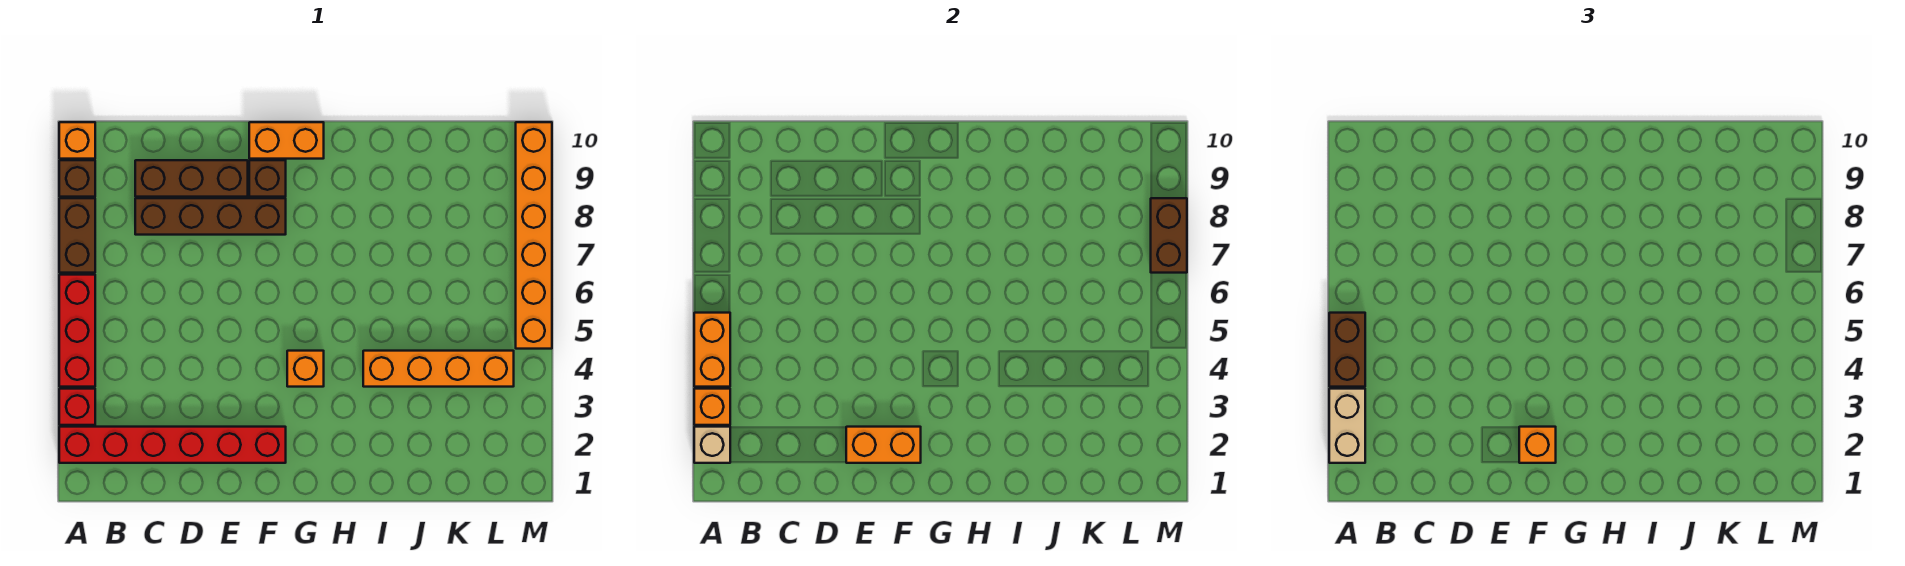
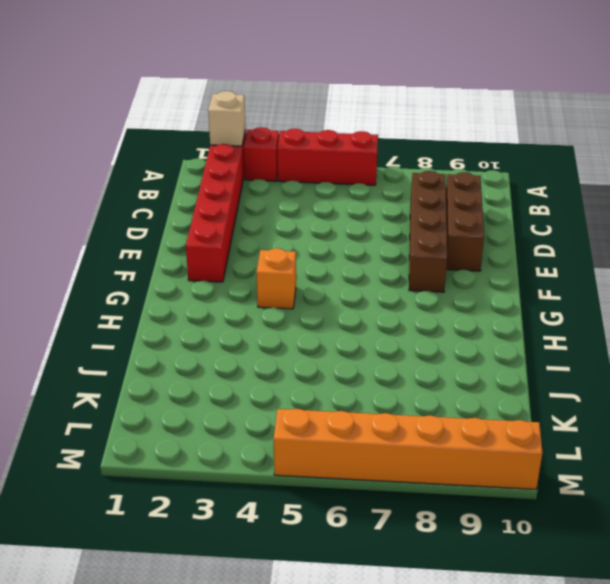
none -> brown brick A7:A8 level 1
none -> brown brick A9 level 1
none -> orange brick A10 level 1

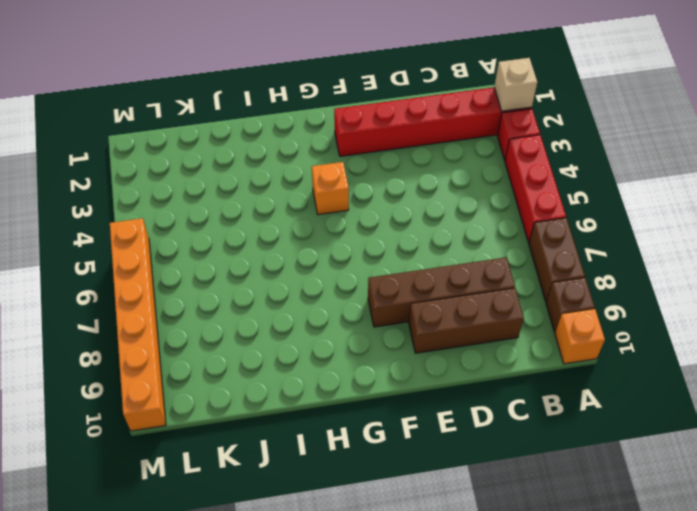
none -> brown brick F9 level 1
none -> orange brick F10:G10 level 1
none -> orange brick I4:L4 level 1

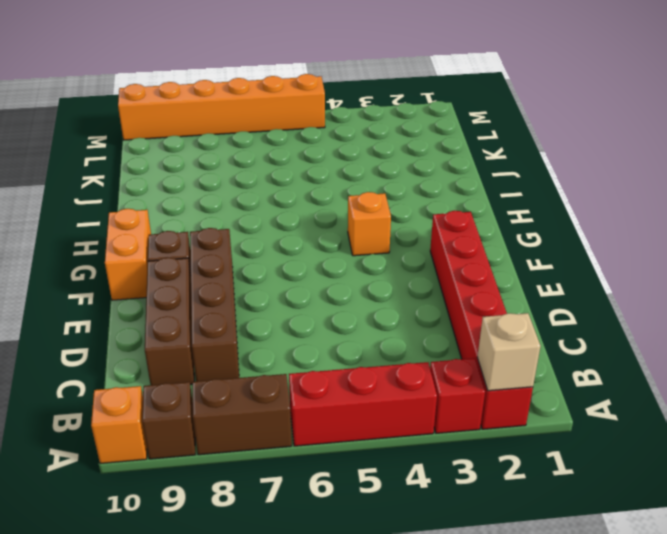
none -> orange brick I4:L4 level 1
none -> orange brick A3 level 2
none -> orange brick A4:A5 level 2

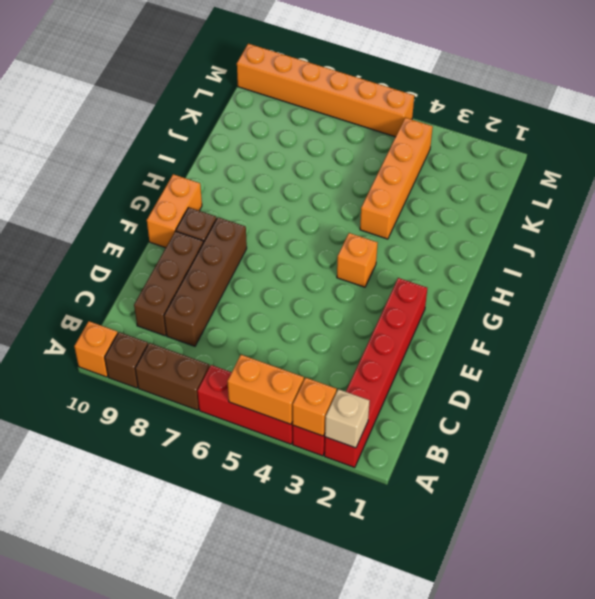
none -> orange brick E2:F2 level 2
none -> brown brick M7:M8 level 2
none -> tan brick A2:A3 level 3

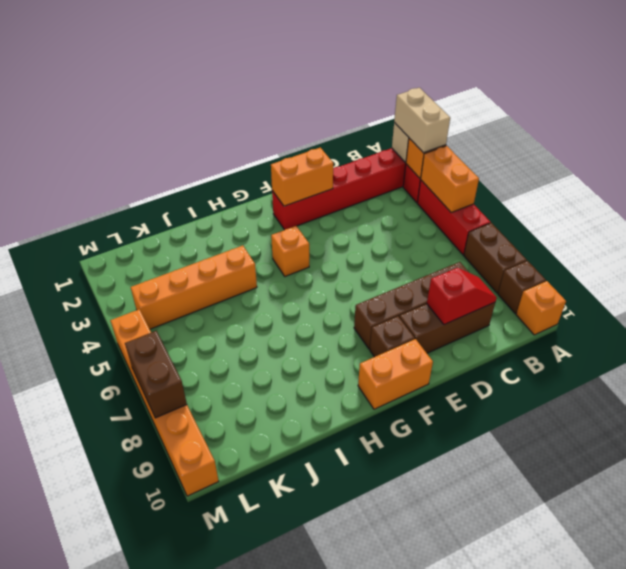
red slope C9:D9 level 2 top D -> none
none -> brown brick A4:A5 level 3
none -> orange brick F2 level 3

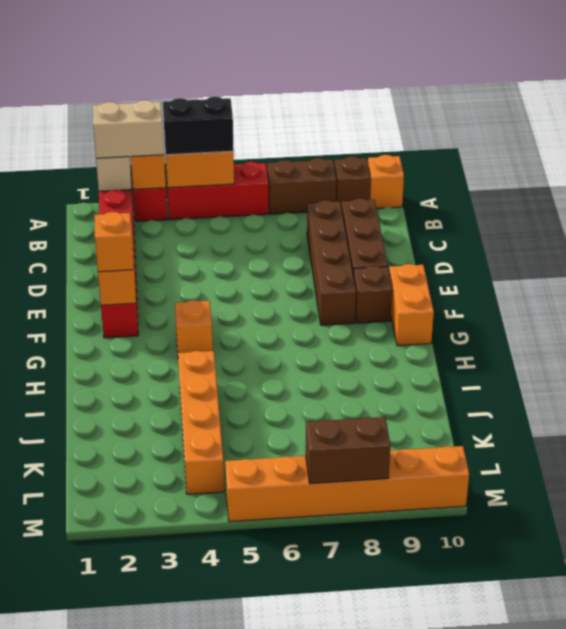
black brick A4:A5 level 3 -> brown brick A4:A5 level 3

